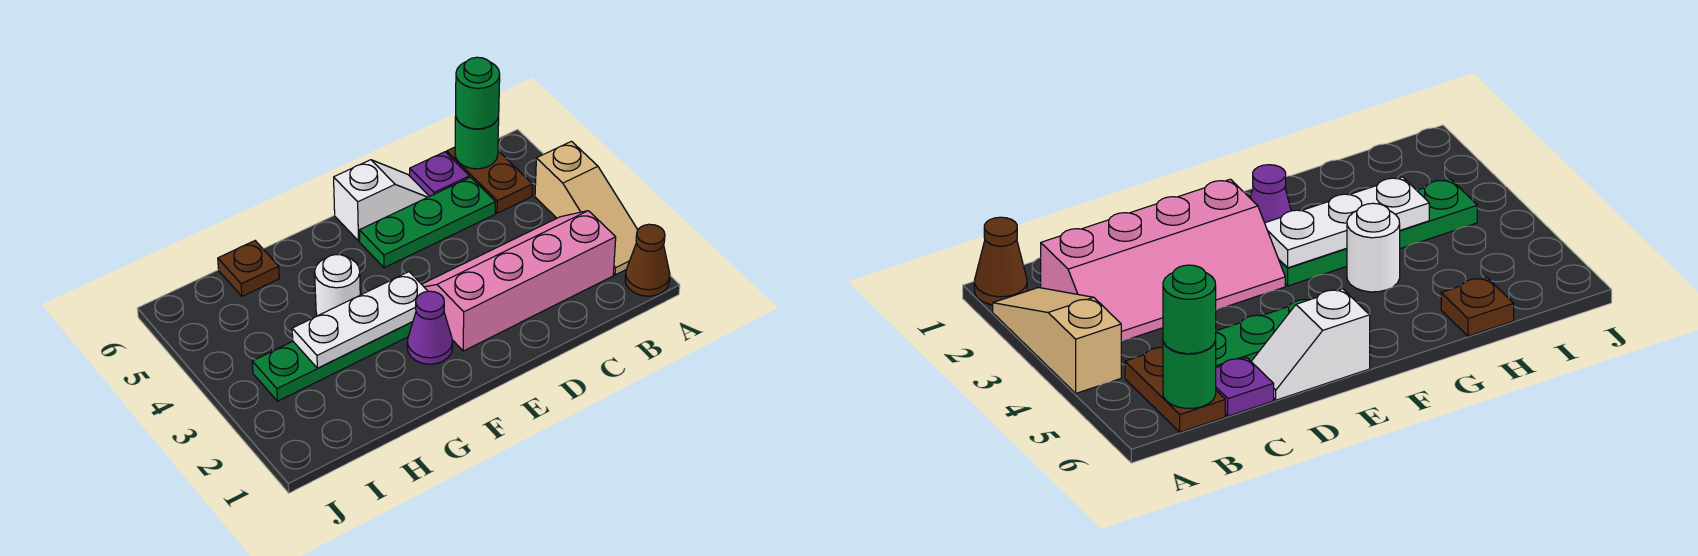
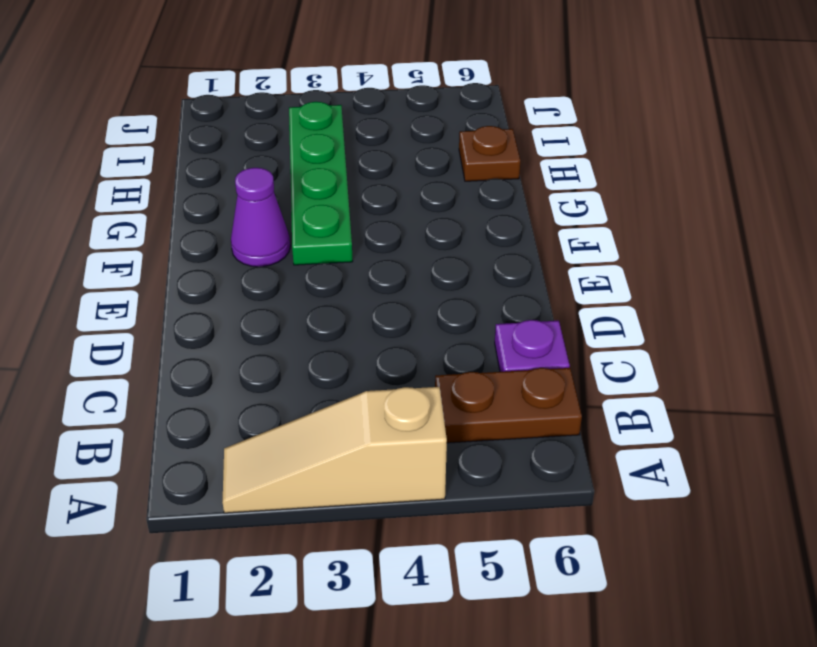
none -> brown cone A1 level 1
none -> pink slope B2:E3 level 1 top 2
none -> green plate C5:E5 level 1

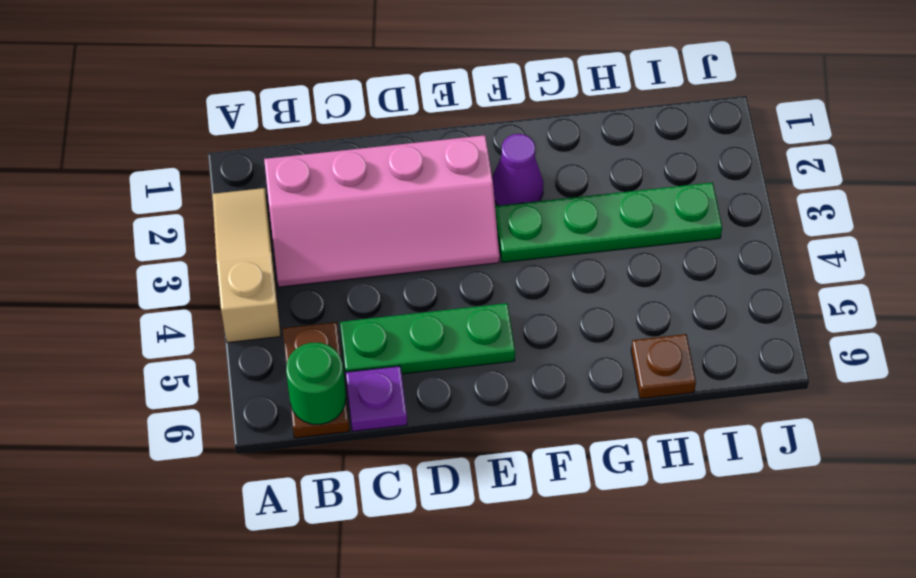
none -> brown cone A1 level 1
none -> white slope D6:E6 level 1 top E
none -> white round brick G4 level 1

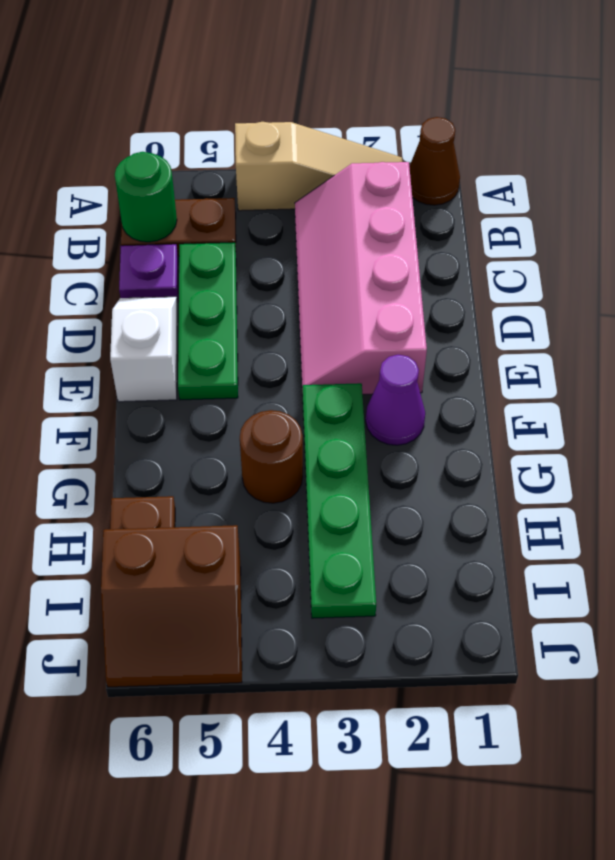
brown round brick G4 level 1 -> white round brick G4 level 1
brown slope I5:J6 level 1 top I -> none
none -> white plate F3:H3 level 2
none -> green round brick B6 level 3

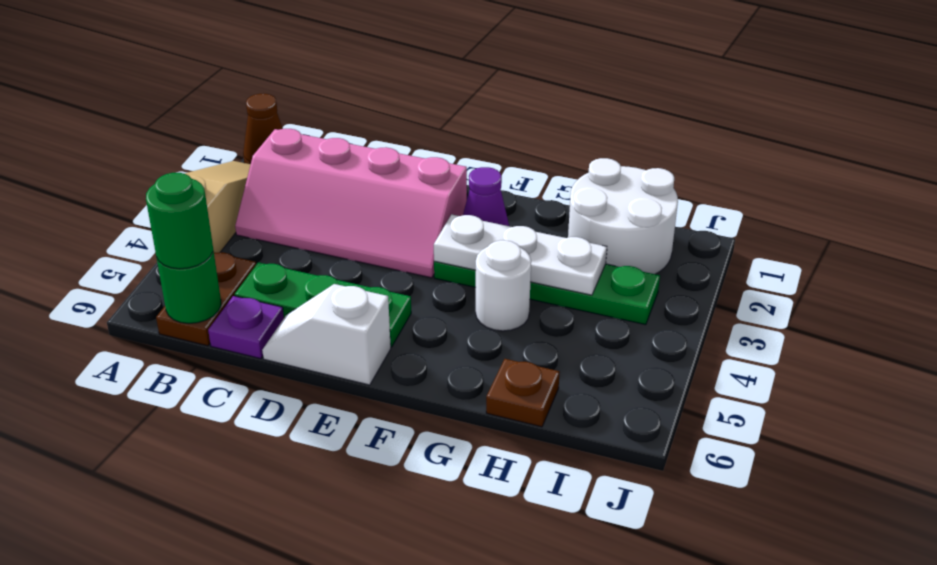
white round brick H1:I2 level 1 -> none

